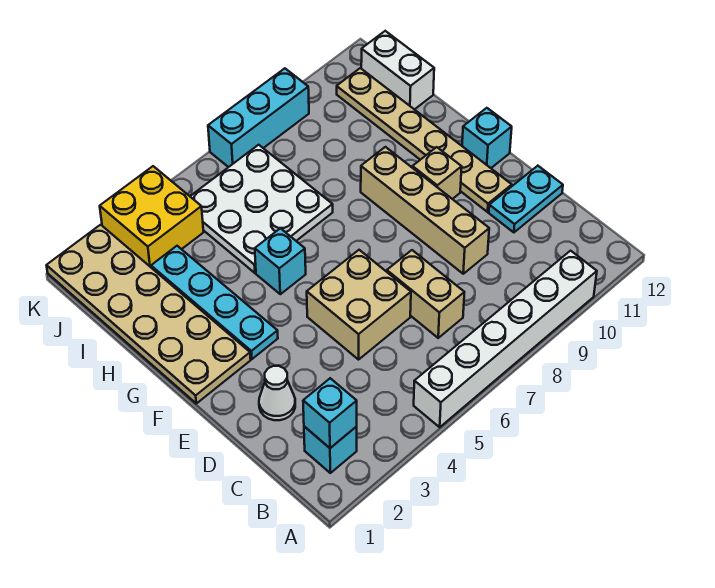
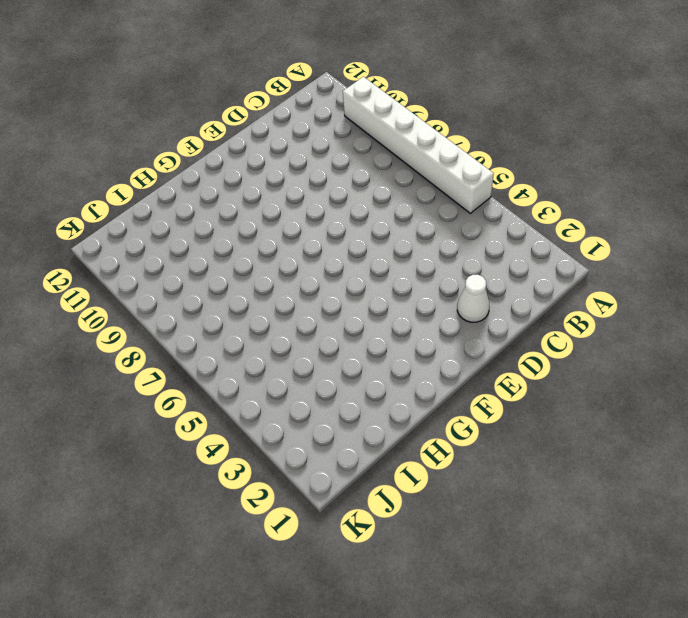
none -> cyan brick B2 level 1
none -> tan brick C7:D7 level 1
none -> tan brick D5:E6 level 1

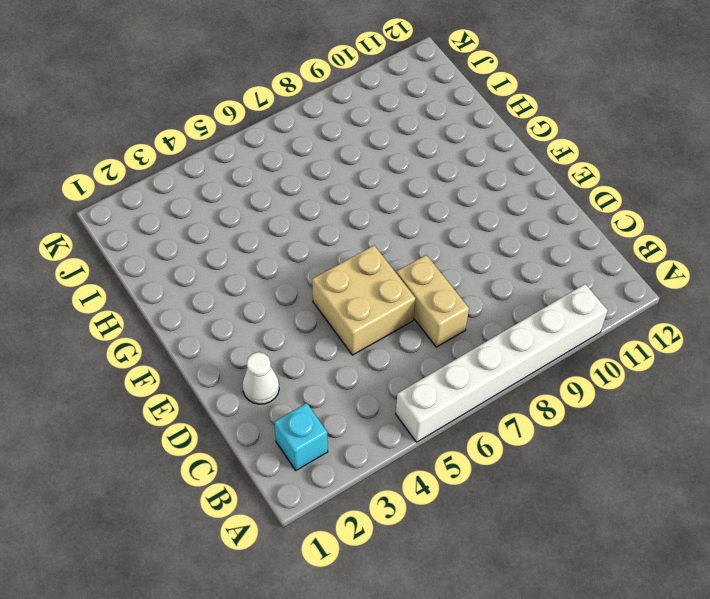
none -> tan brick D9:G9 level 1
none -> cyan plate D11:D12 level 1
none -> tan plate E11:J11 level 1

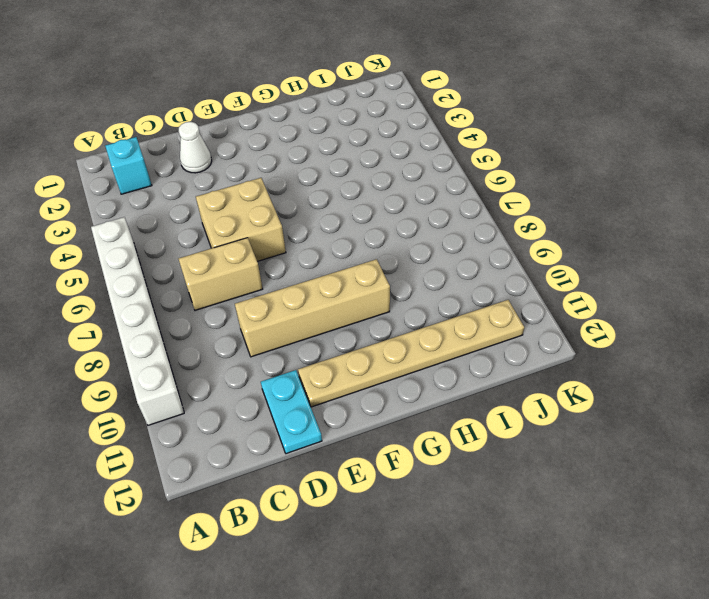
none -> tan plate F1:K2 level 1
none -> cyan plate F3:I3 level 1
none -> tan brick F10 level 1

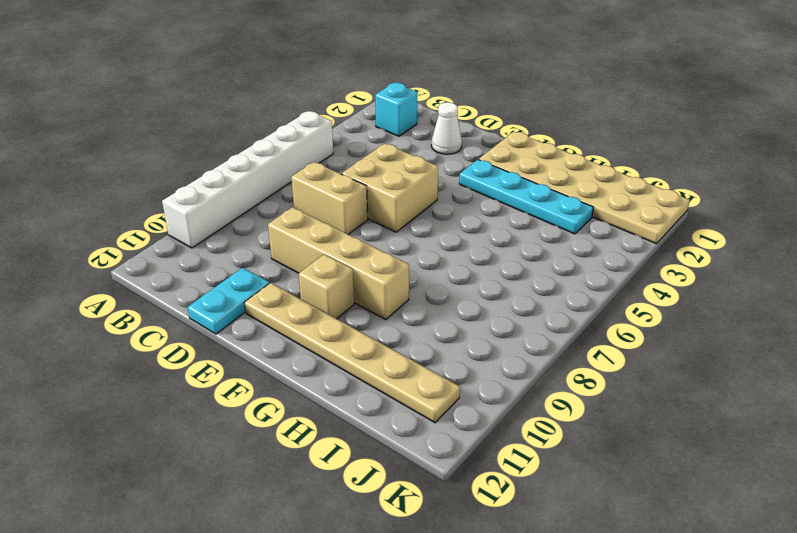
none -> cyan brick F12 level 1
none -> cyan brick G5 level 1
none -> white plate H5:J7 level 1

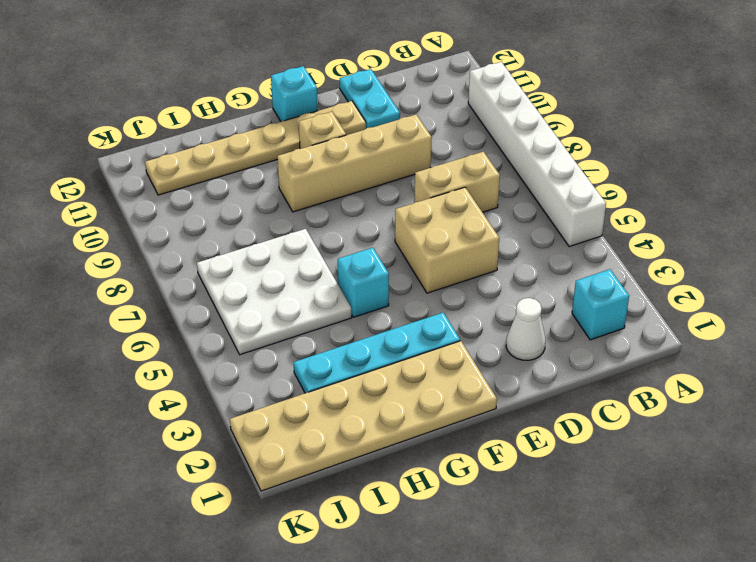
none -> white brick I12:J12 level 1
none -> yellow brick J3:K4 level 1
none -> cyan brick K7:K9 level 1

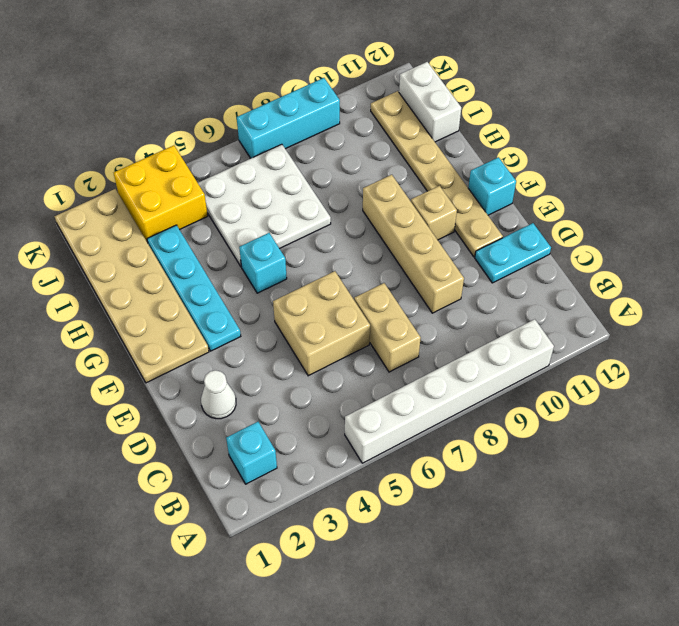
none -> cyan brick B2 level 2

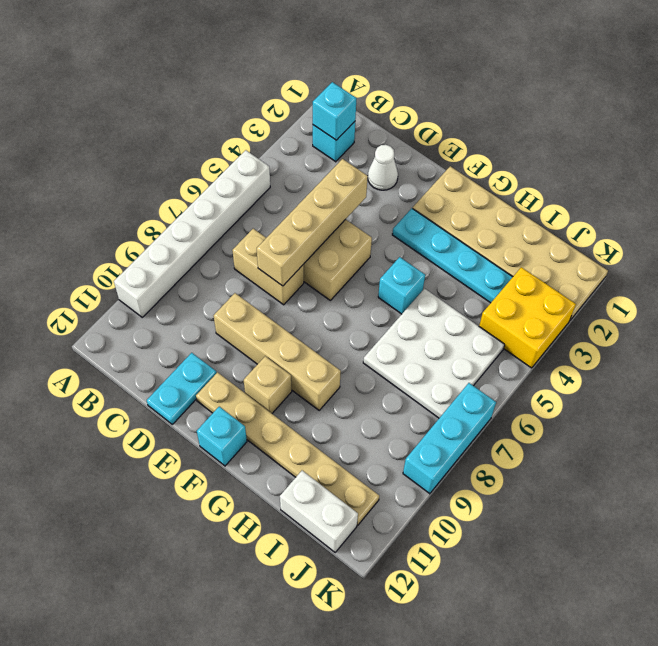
tan brick D4:D7 level 2 -> none

